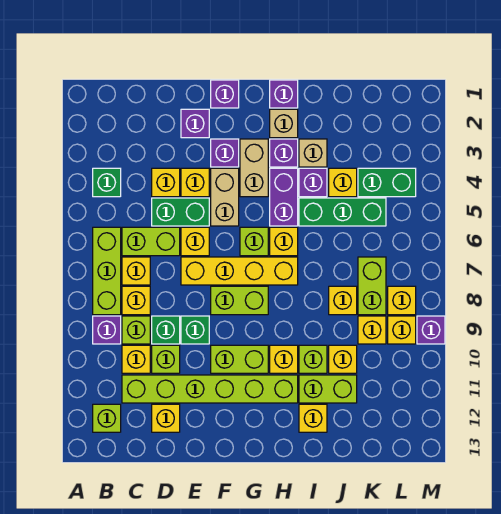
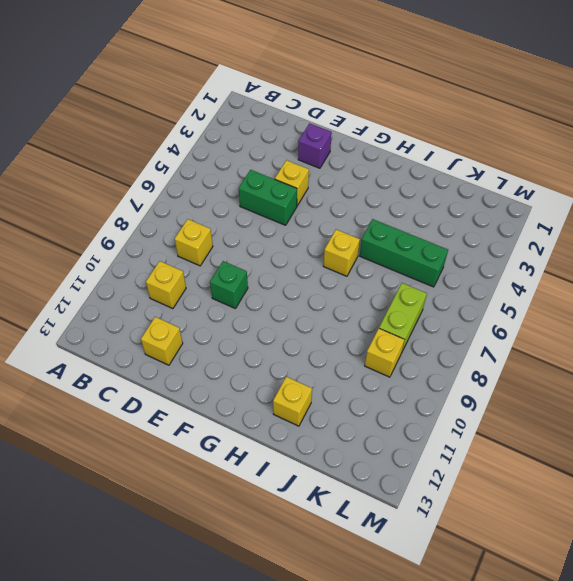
none -> green brick B4 level 1
none -> lime brick B6:B8 level 1
none -> purple brick B9 level 1
none -> lime brick B12 level 1

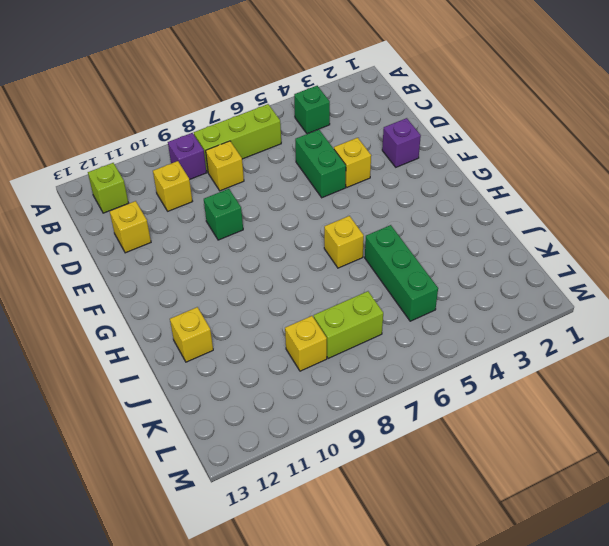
none -> lime brick C6:D6 level 1
none -> yellow brick C7 level 1
none -> lime brick C9 level 1
none -> lime brick C11:H11 level 1

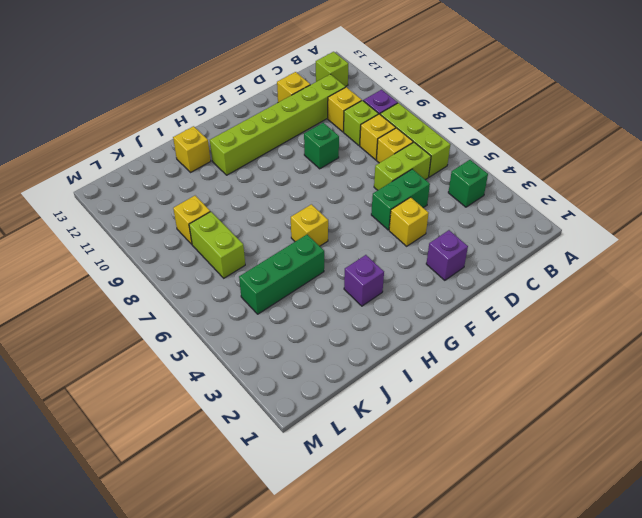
none -> yellow brick D4 level 1
none -> green brick D9 level 1
none -> lime brick D10 level 1
none -> yellow brick E6 level 1

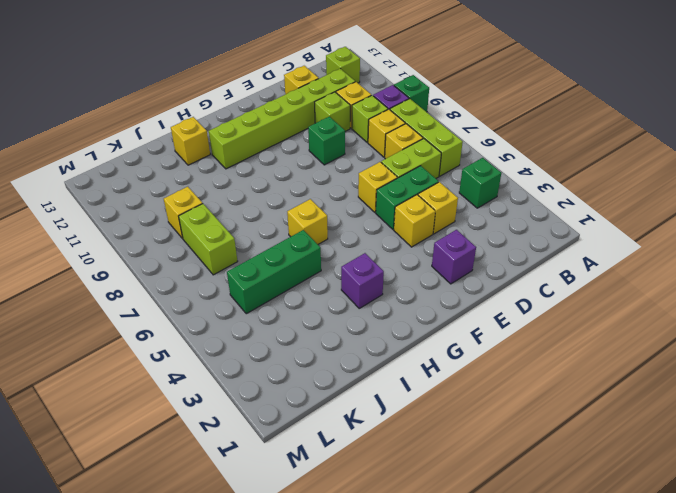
green brick A9 level 1 -> green brick D9 level 1
none -> yellow brick E7:H7 level 1
none -> purple brick F1 level 1
none -> purple brick F3 level 1
none -> tan brick F4:F5 level 1

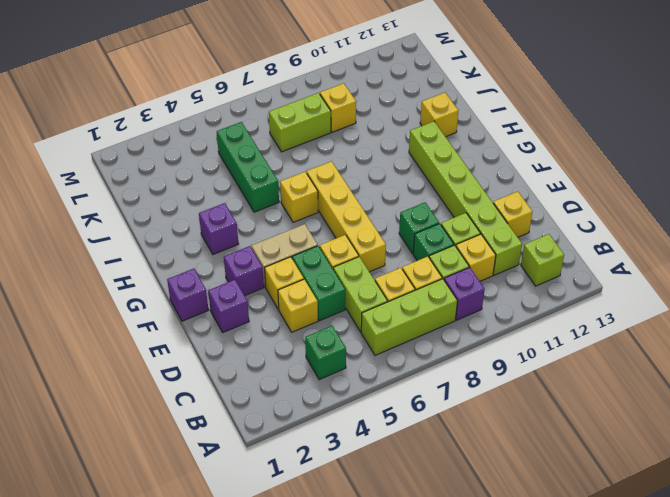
none -> lime brick F8:G8 level 1
none -> lime brick F10:G10 level 1
none -> tan brick G3:G4 level 1
none -> lime brick G6 level 1

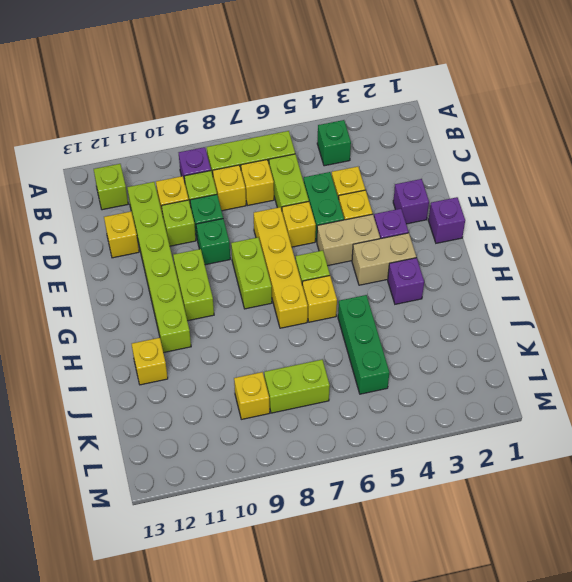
none -> purple brick H1 level 1
none -> tan brick H2 level 1
none -> purple brick H4:H5 level 1
none -> yellow brick H10 level 1

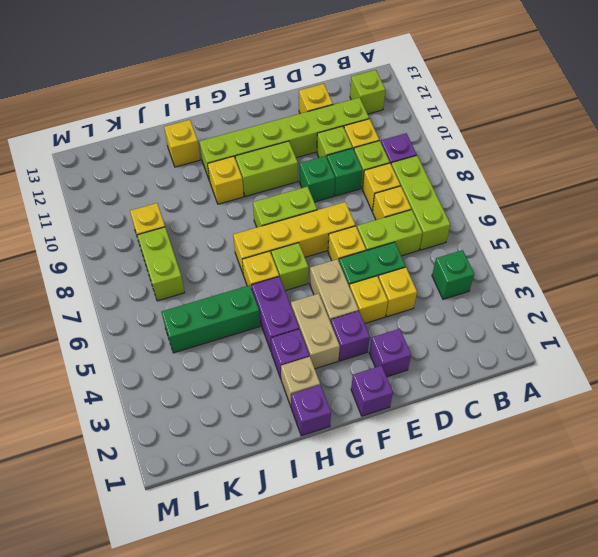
none -> tan brick I3 level 1
none -> purple brick I4 level 1
none -> lime brick I10 level 1
none -> lime brick I11:J11 level 1

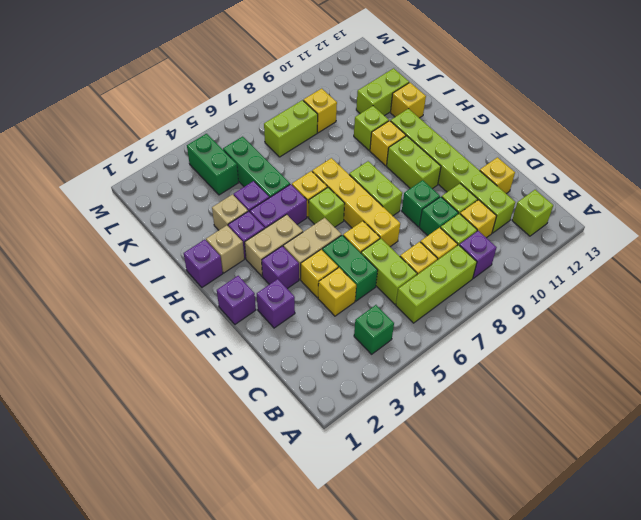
lime brick J11:J12 level 1 -> lime brick I11:J11 level 1
none -> yellow brick J4 level 1
none -> yellow brick J8 level 1
none -> yellow brick J10 level 1
none -> yellow brick L8 level 1

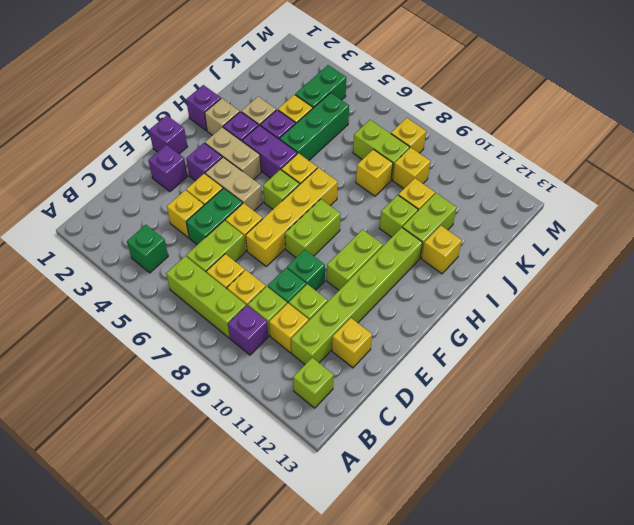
none -> yellow brick H10 level 1
none -> yellow brick L9 level 1
none -> purple brick M9 level 1

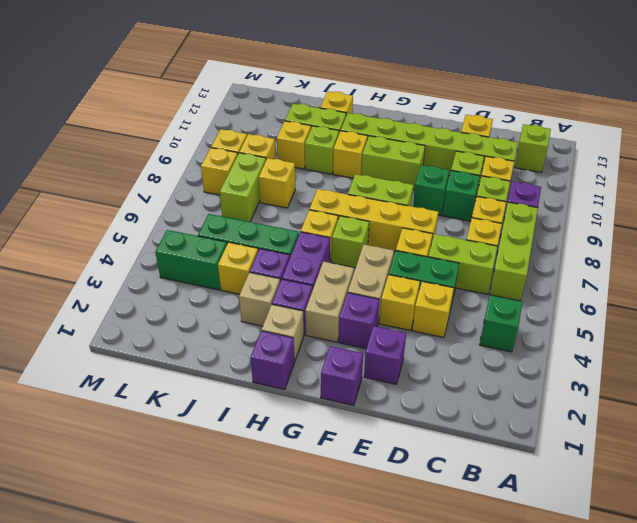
none -> purple brick M9 level 1

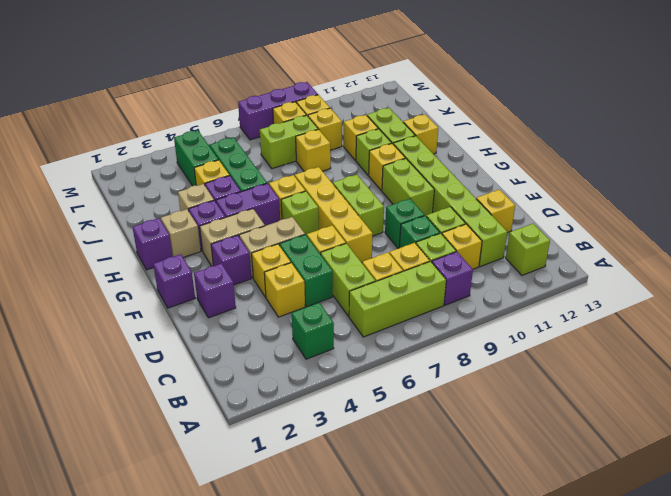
purple brick M7:M9 level 1 -> purple brick M9 level 1

